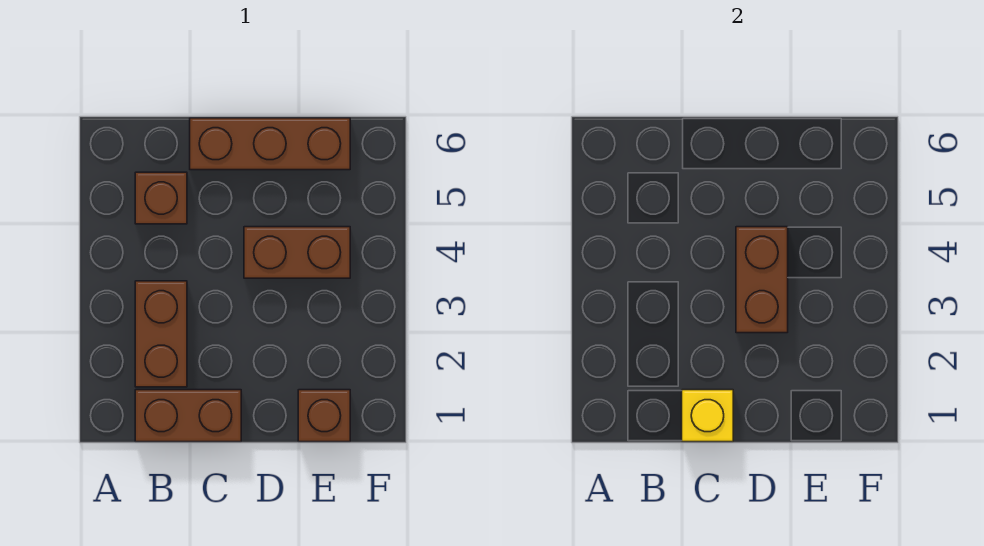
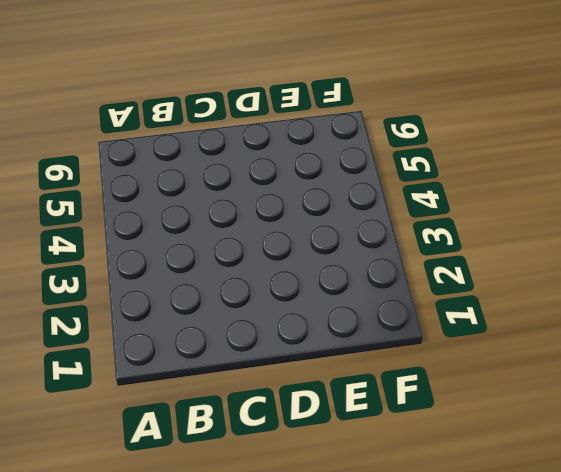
none -> brown brick B1:C1 level 1
none -> brown brick B2:B3 level 1

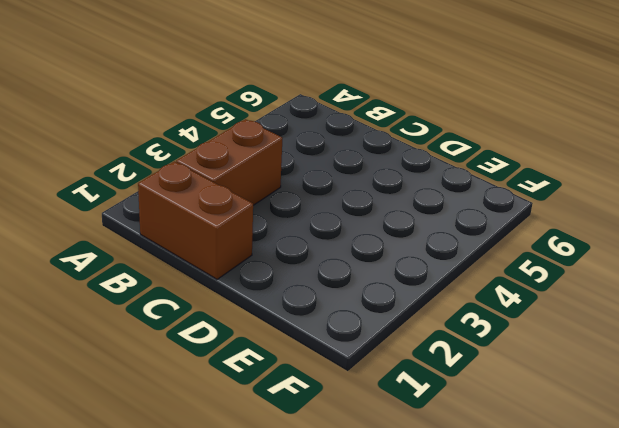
none -> brown brick B5 level 1
none -> brown brick C6:E6 level 1

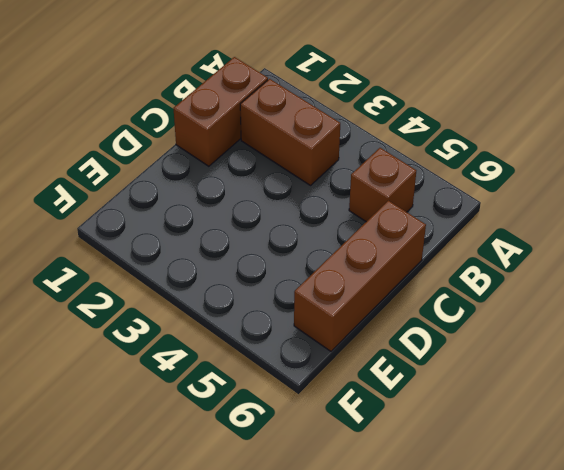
none -> brown brick D4:E4 level 1
none -> brown brick E1 level 1

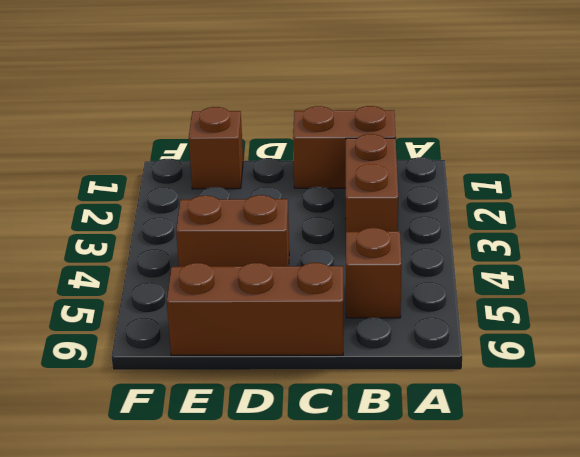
none -> yellow brick C1 level 2
none -> brown brick D3:D4 level 2

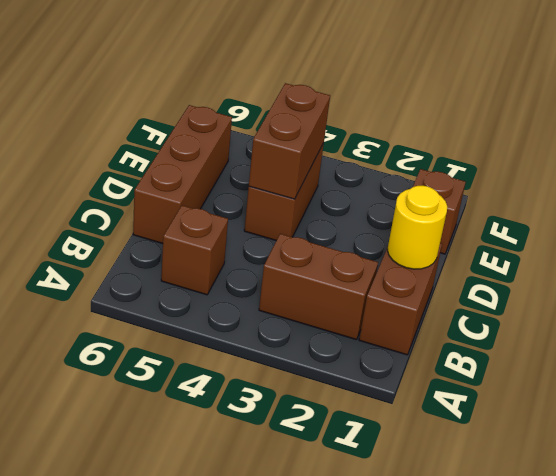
yellow round brick C1 level 2 -> yellow brick C1 level 2
brown brick D4:E4 level 2 -> brown brick D3:D4 level 2

